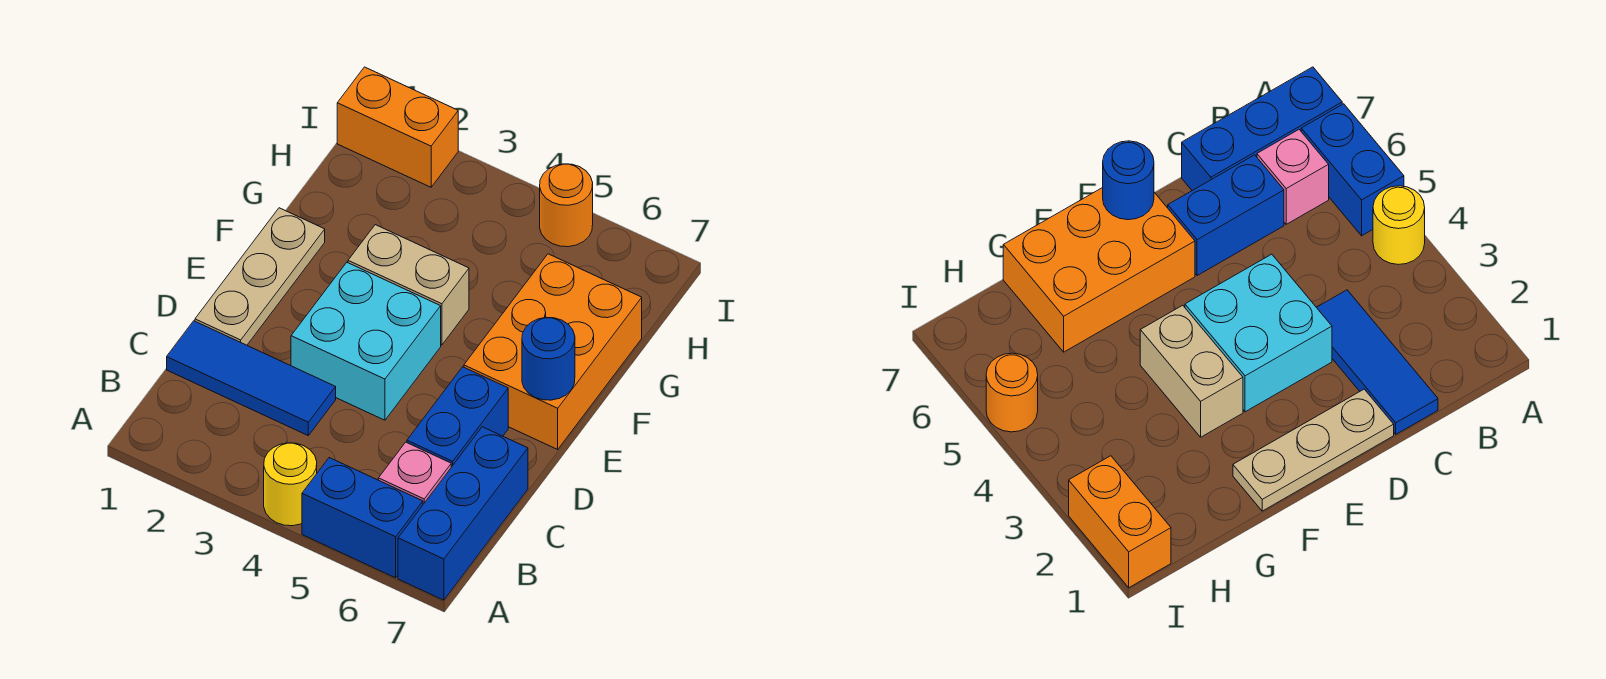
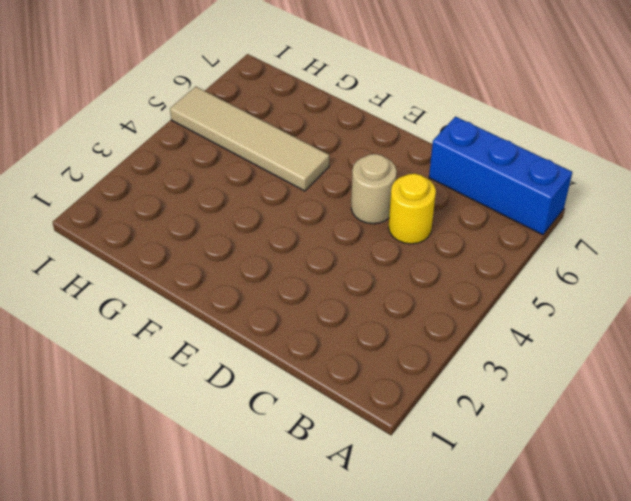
yellow round brick C5 level 1 -> yellow round brick A4 level 1
tan round brick D5 level 1 -> none
tan tile F5:I5 level 1 -> orange round brick I5 level 1
none -> blue brick A5:A6 level 1
none -> pink brick B6 level 1
none -> blue tile C1:C3 level 1

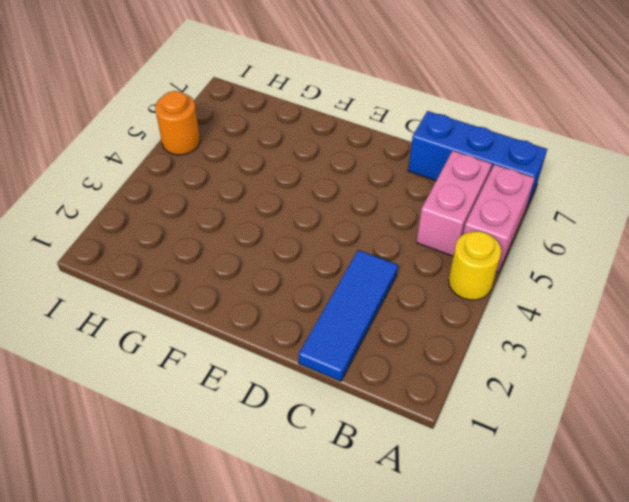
pink brick A5:A6 level 1 -> blue brick A5:A6 level 1
pink brick B5:B6 level 1 -> pink brick B6 level 1
none -> blue brick C6:D6 level 1
none -> tan plate D1:F1 level 1
none -> cyan brick D3:E4 level 1

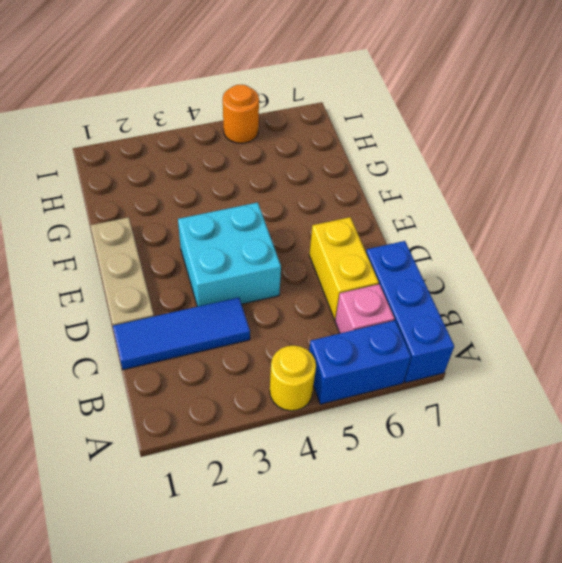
yellow brick C6:D6 level 1 -> blue brick C6:D6 level 1
none -> orange brick E6:G7 level 1
none -> tan brick F3:F4 level 1
none -> orange brick I1:I2 level 1

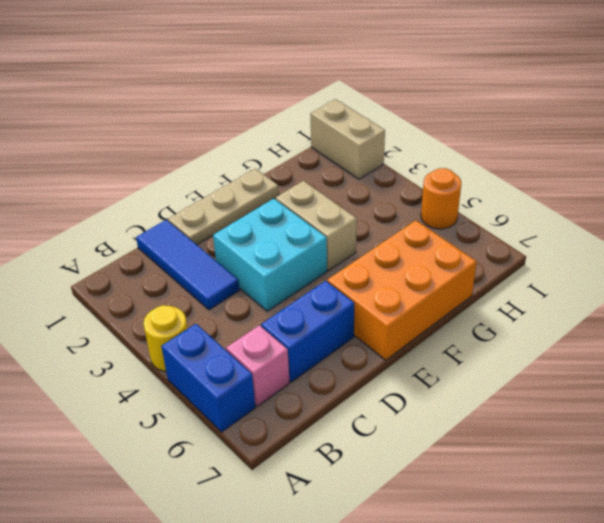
tan brick I1:I2 level 1 -> orange brick I1:I2 level 1
none -> blue brick A7:C7 level 1
none -> blue round brick E7 level 2

